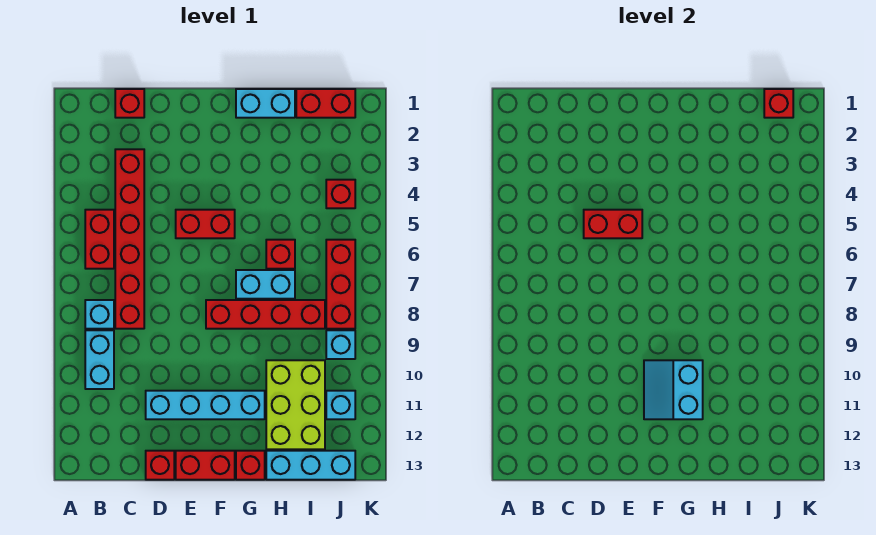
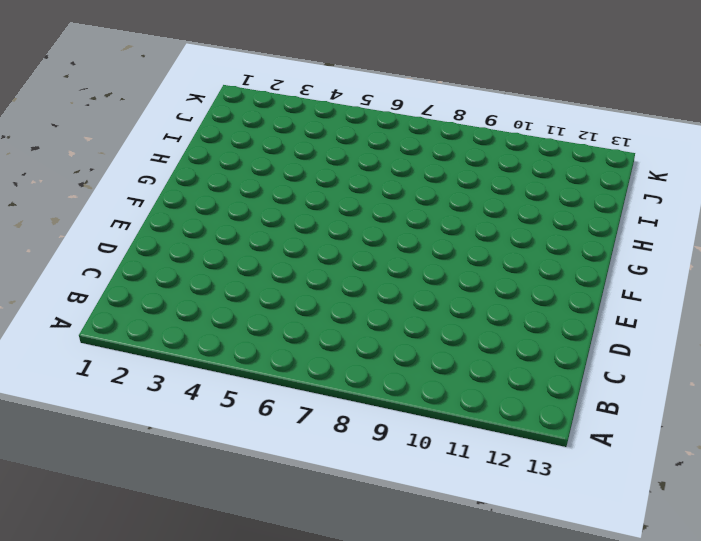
none -> red brick B5:B6 level 1
none -> cyan brick B8 level 1
none -> cyan brick B9:B10 level 1

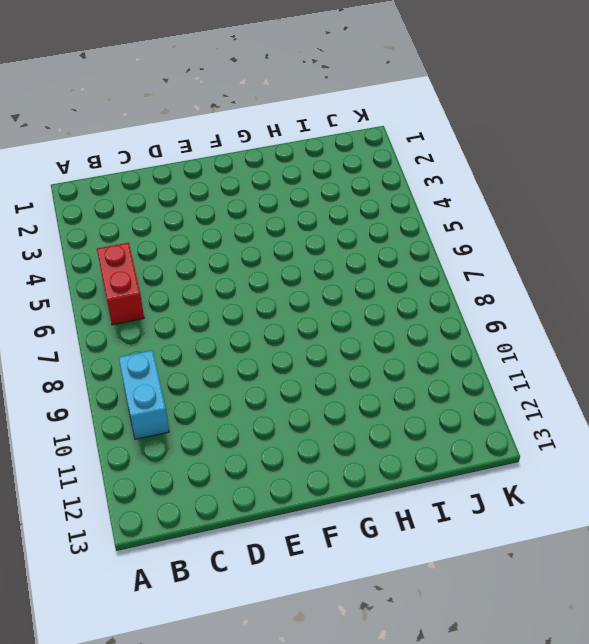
none -> cyan brick B8 level 1
none -> red brick C1 level 1
none -> red brick C3:C8 level 1

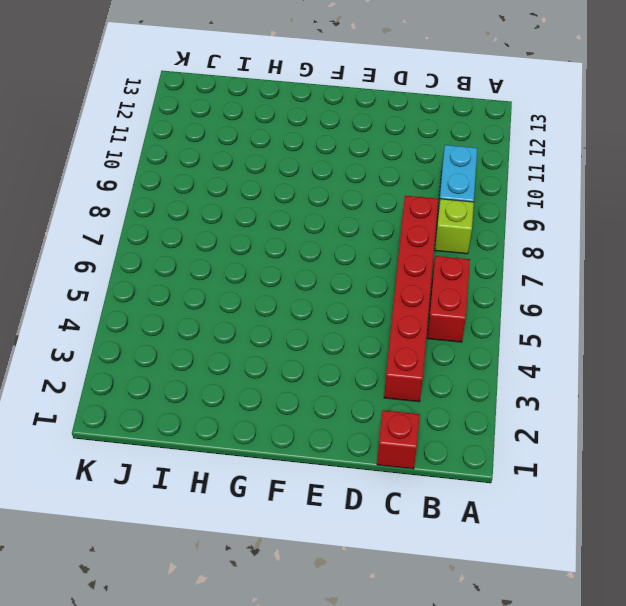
lime brick B8 level 1 -> cyan brick B8 level 1
none -> cyan brick D11:G11 level 1
none -> red brick D13 level 1
none -> red brick E5:F5 level 1

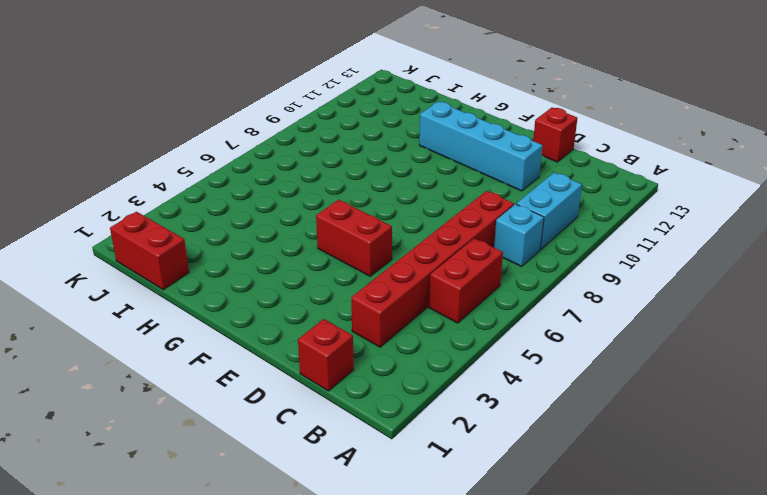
none -> red brick E13:F13 level 1
none -> red brick F8:I8 level 1
none -> cyan brick G1:H1 level 1

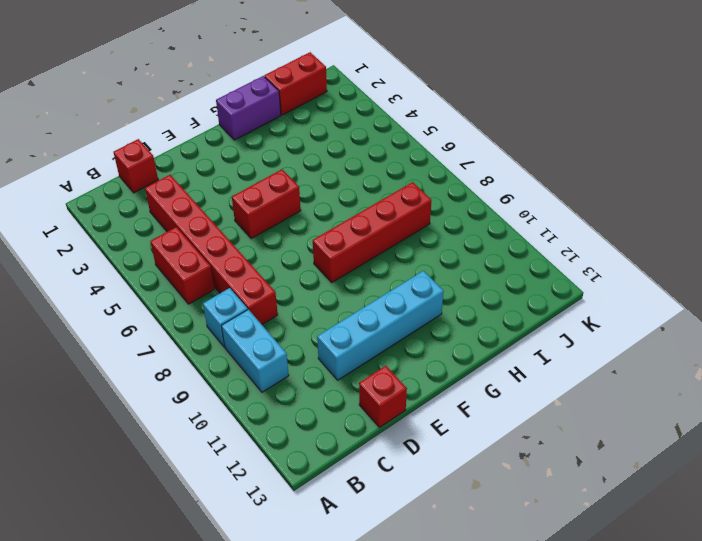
purple brick G1:H1 level 1 -> cyan brick G1:H1 level 1
none -> red brick E13:F13 level 1
none -> cyan brick G7:H7 level 1
none -> red brick G13 level 1

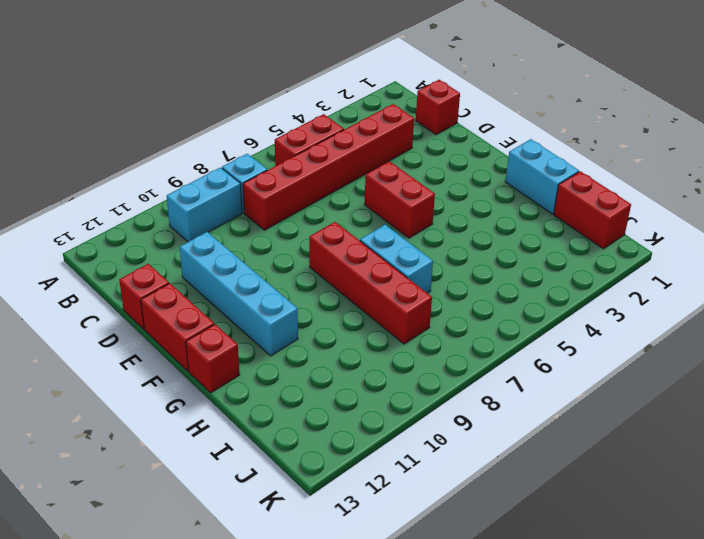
none -> red brick H6 level 1
none -> lime brick H10:I12 level 1
none -> cyan brick H13:J13 level 1

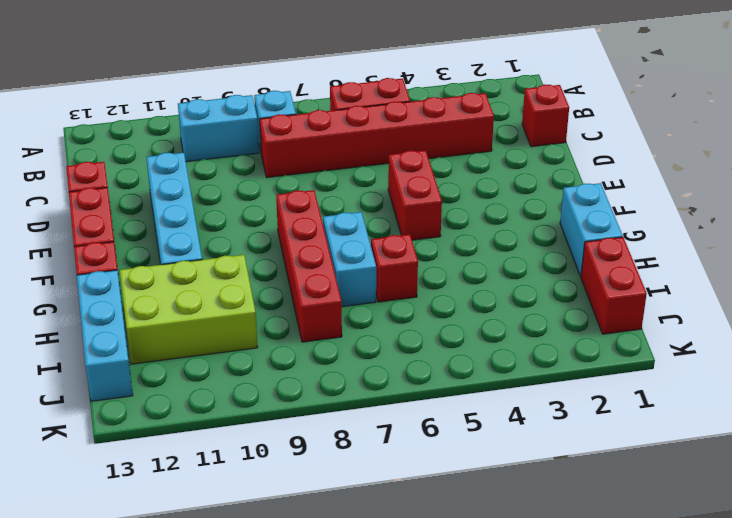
none -> red brick J4 level 1
none -> red brick J6:J8 level 1
none -> cyan brick J9 level 1

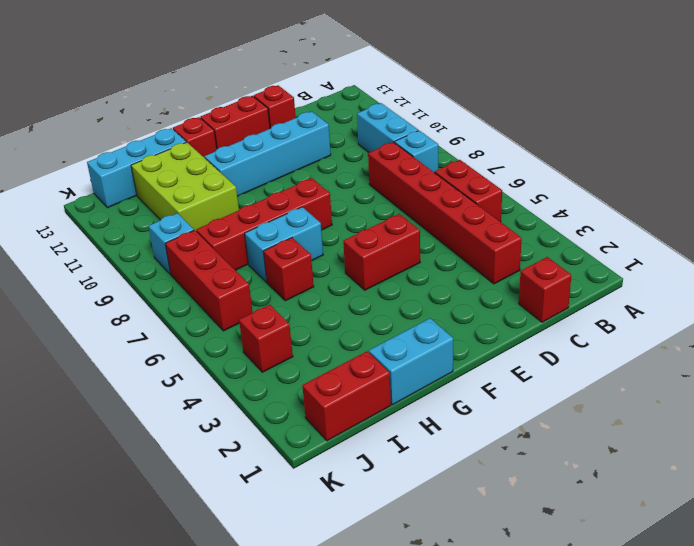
none -> cyan brick J11 level 1
none -> red brick D5:E5 level 2
none -> cyan slope F10:G11 level 2 top G

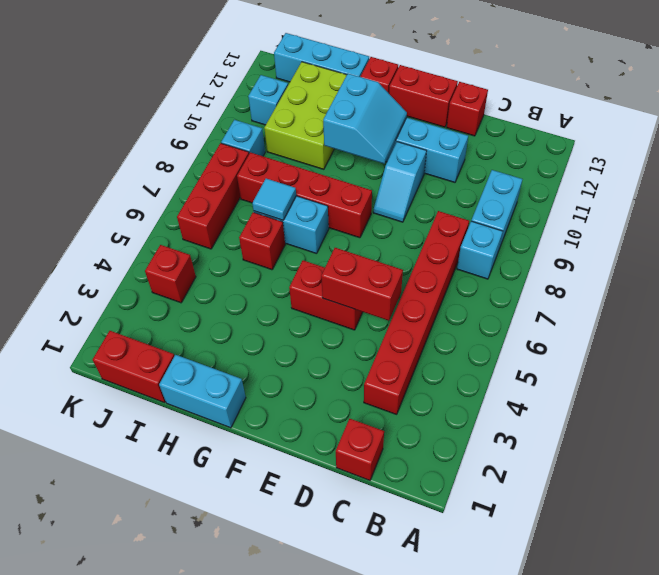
cyan slope E9:E10 level 1 top 10 -> none
cyan tile H7 level 2 -> none
none -> red brick B5:B6 level 1
none -> red brick J1 level 2

